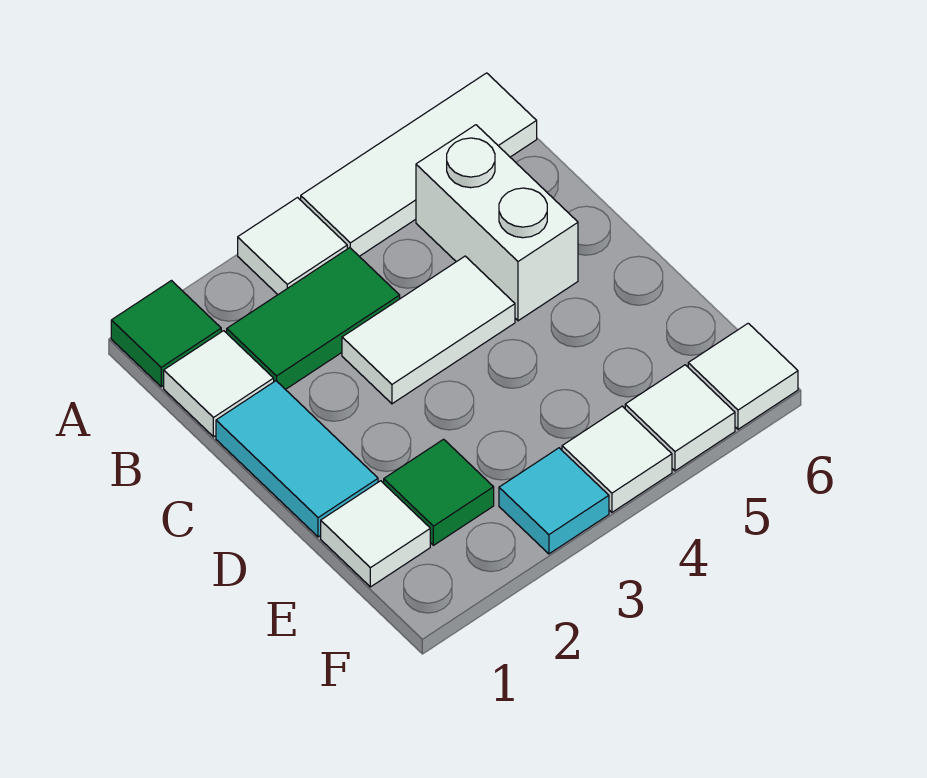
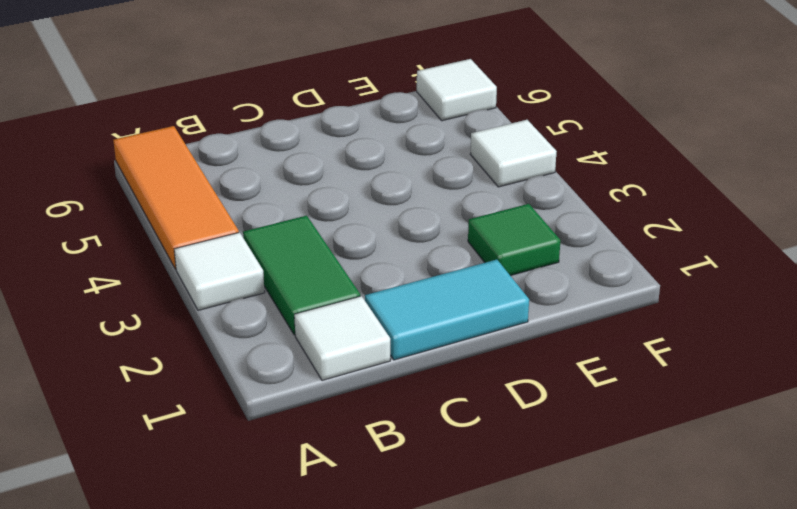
orange tile A4:A6 level 1 -> white tile A4:A6 level 1
none -> green tile A1 level 1
none -> white brick B5:C5 level 1
none -> white tile C3:C4 level 1

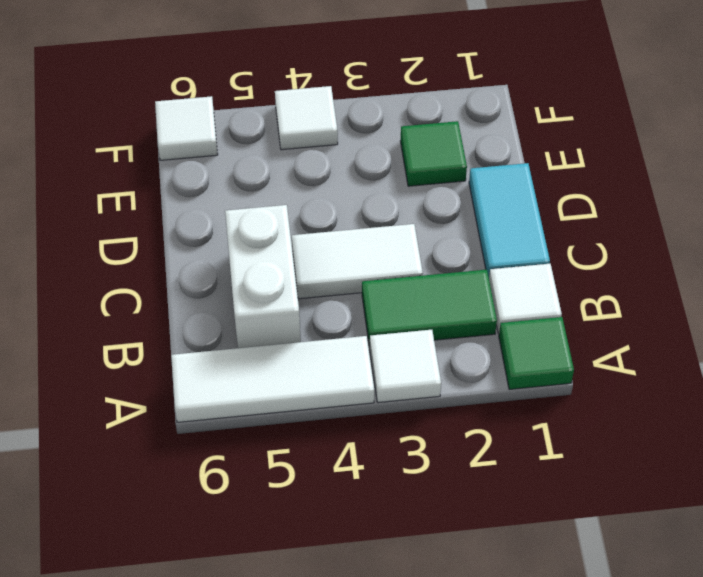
none -> white tile E1 level 1
none -> cyan tile F3 level 1
none -> white tile F5 level 1

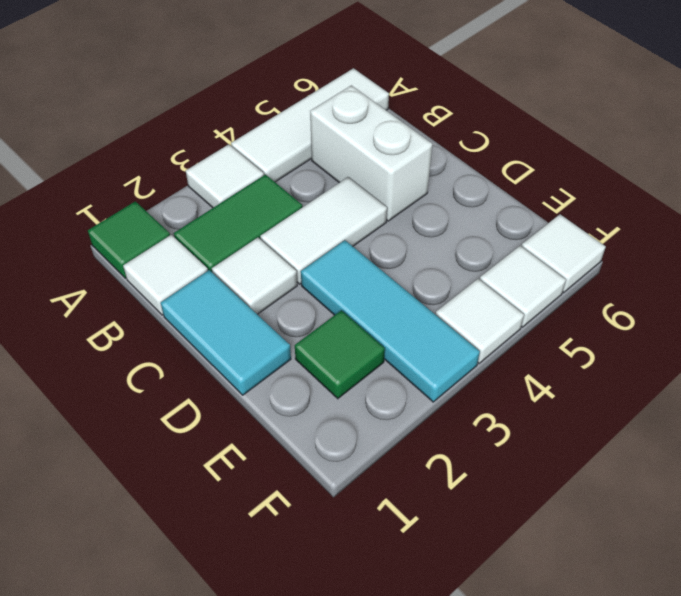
white tile C2 level 1 -> white tile E1 level 1
cyan tile D3:F3 level 1 -> cyan tile F3 level 1

